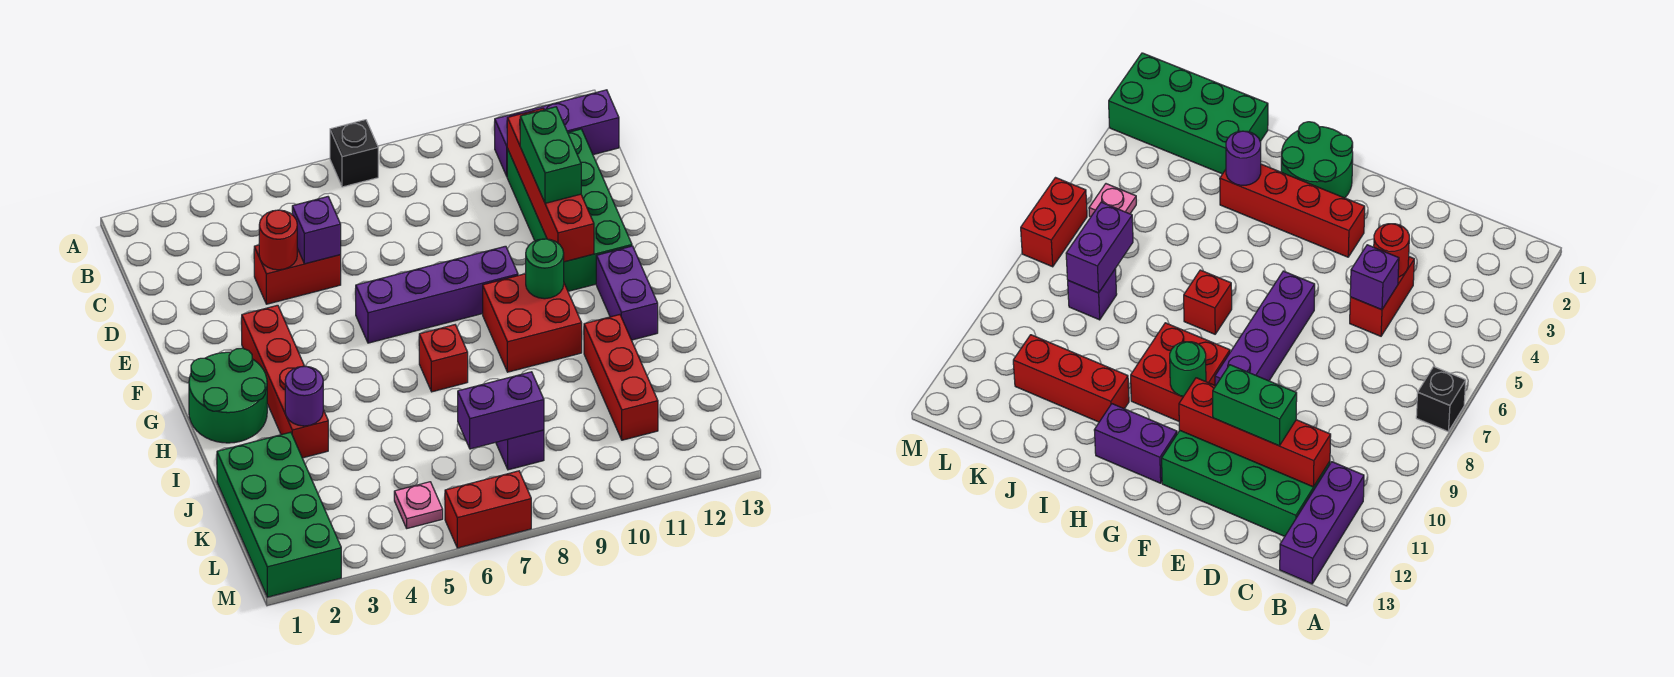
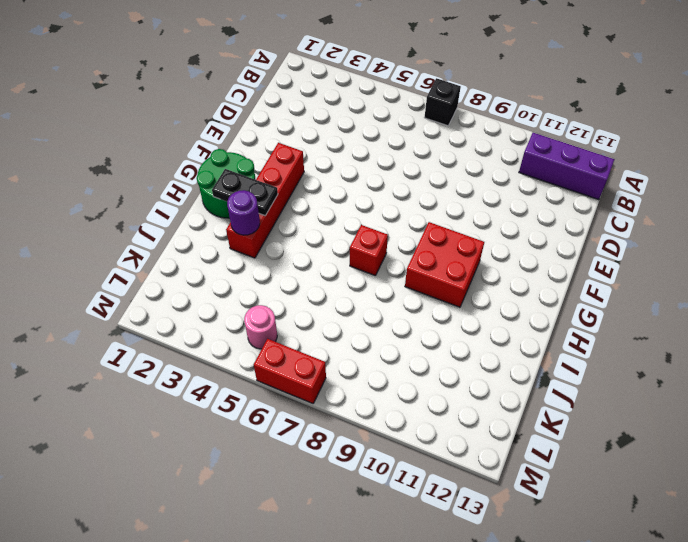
black plate H2:H3 level 2 -> none
pink round brick L5 level 1 -> pink plate L5 level 1
none -> green brick C11:F12 level 1
none -> red brick D4:D5 level 1
none -> purple brick F6:F9 level 1

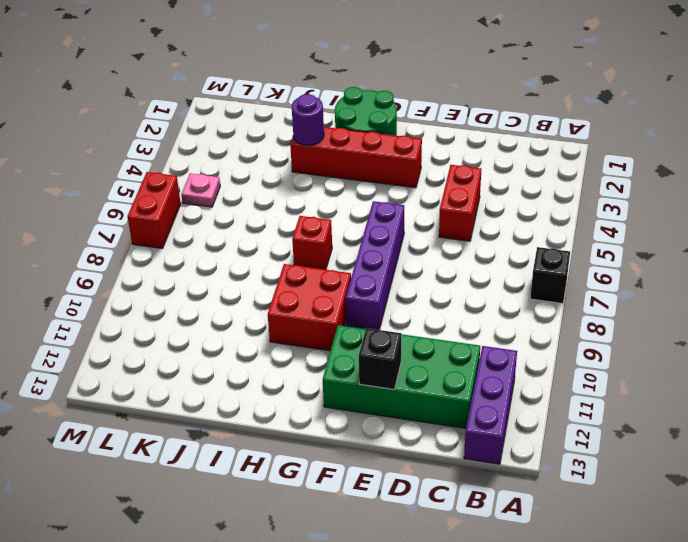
black brick E12 level 2 -> none
none -> purple brick G12:H12 level 1
none -> red brick I11:K11 level 1
none -> green brick J1:M2 level 1

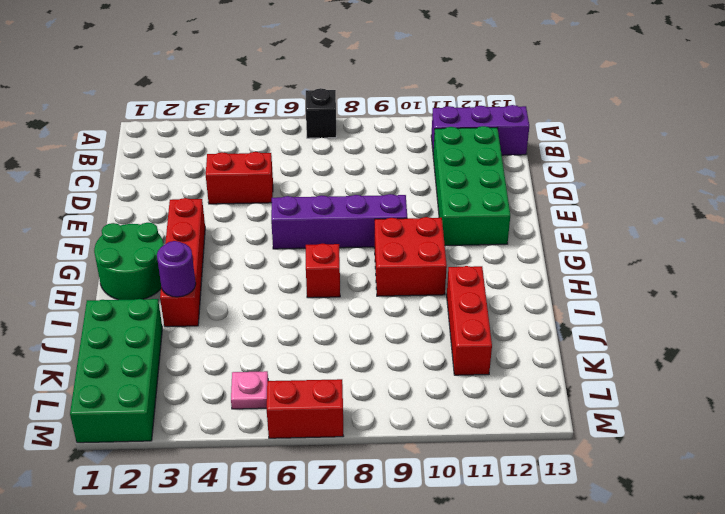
none -> purple brick G12:H12 level 1
none -> purple brick K8 level 1
none -> red brick C11:F11 level 2

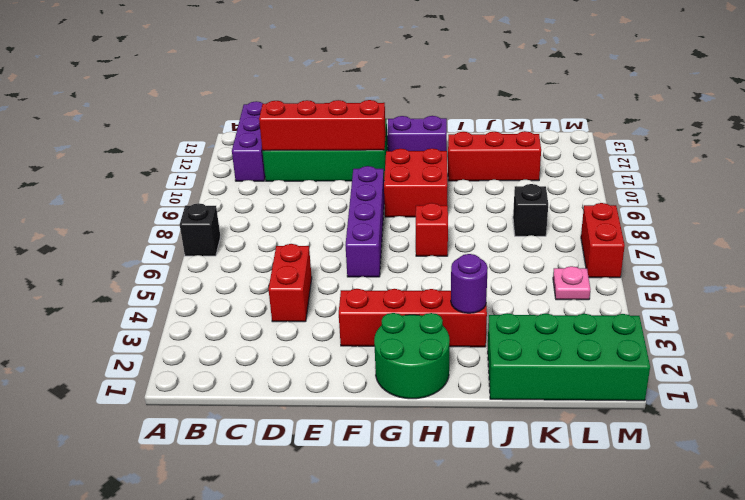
black brick K8 level 1 -> purple brick K8 level 1
none -> red round brick D4 level 2
none -> purple brick D5 level 2
none -> green round brick G10 level 2

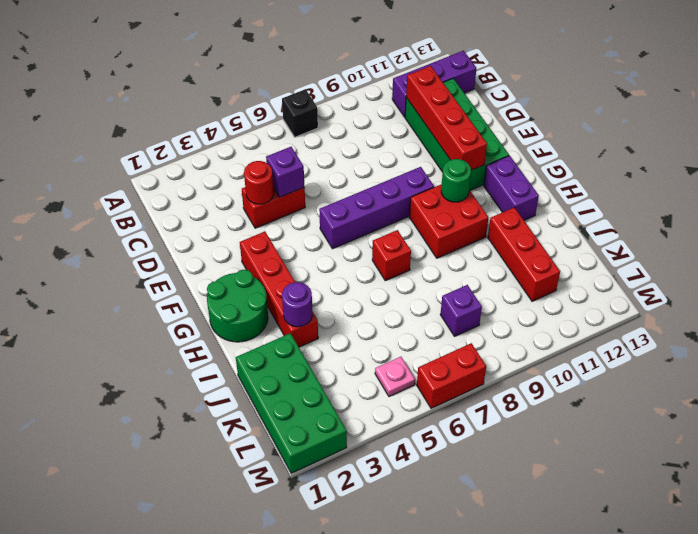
none -> purple brick K7:K8 level 2
none -> green brick D11:E11 level 3

